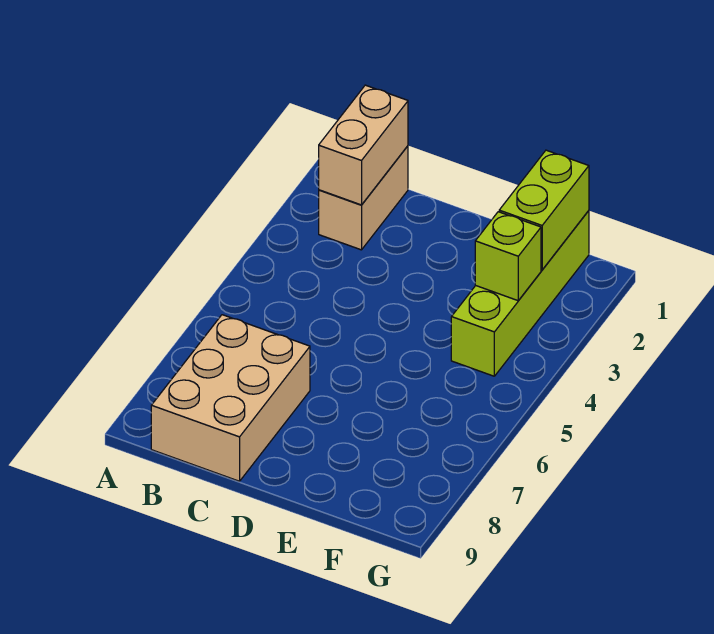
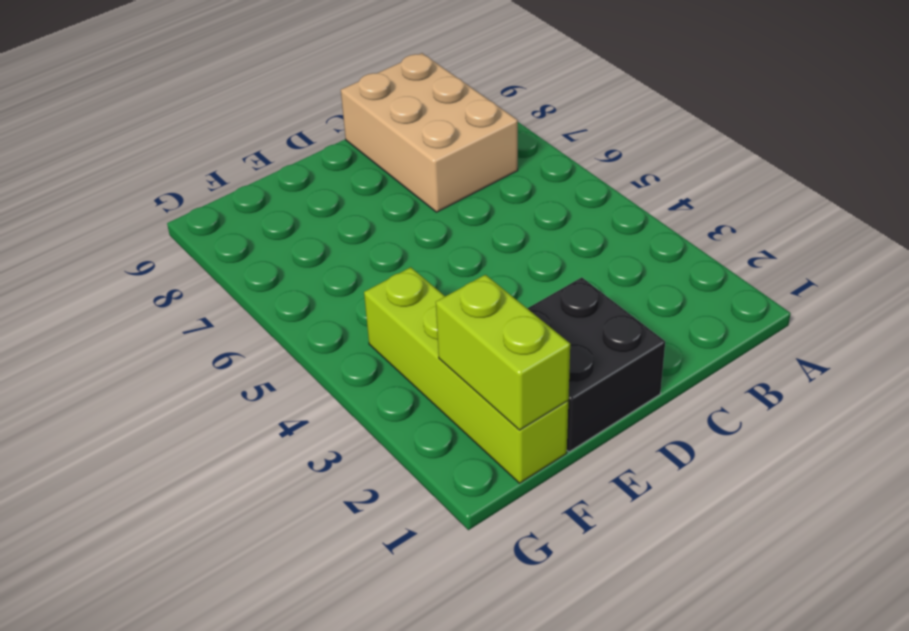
black brick D1:E2 level 1 -> none
none -> tan brick B1:B2 level 1
none -> tan brick B1:B2 level 2

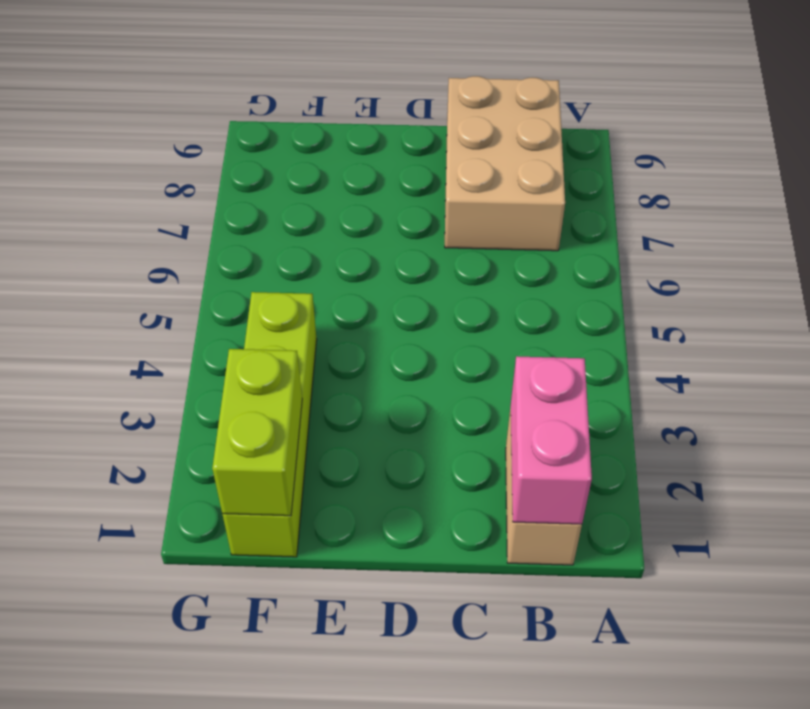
pink brick B1:B2 level 2 -> tan brick B1:B2 level 2
none -> lime brick F3 level 2

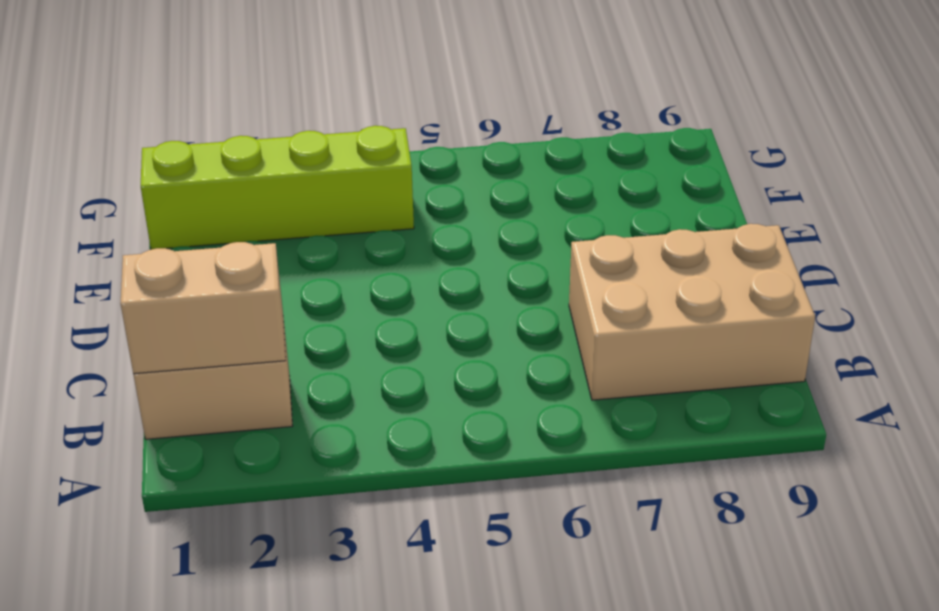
none -> lime brick F1:F2 level 2
none -> lime brick F3 level 2

